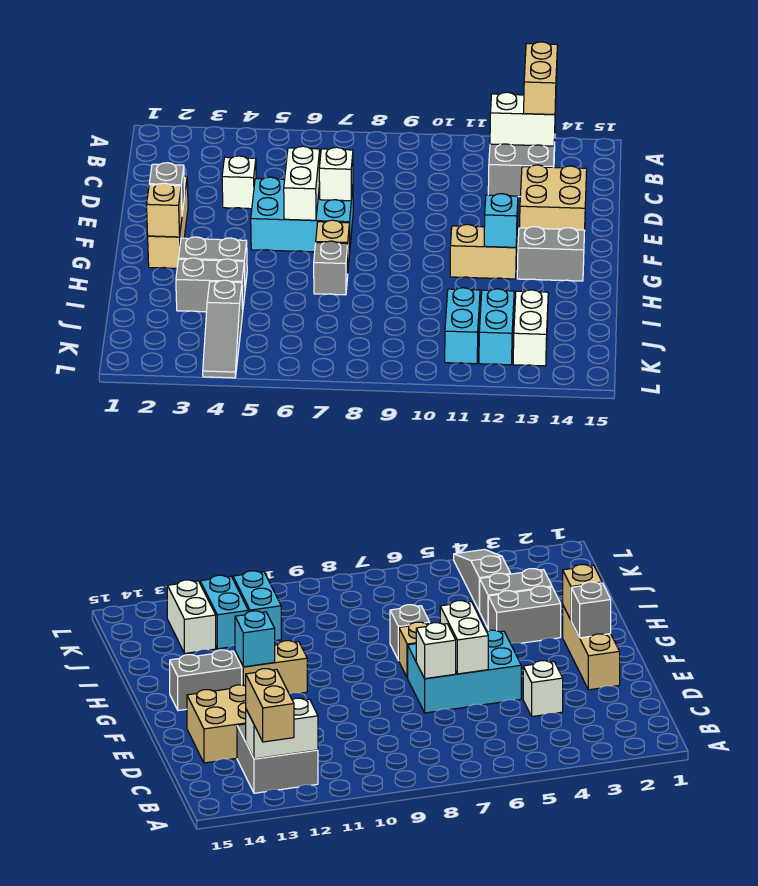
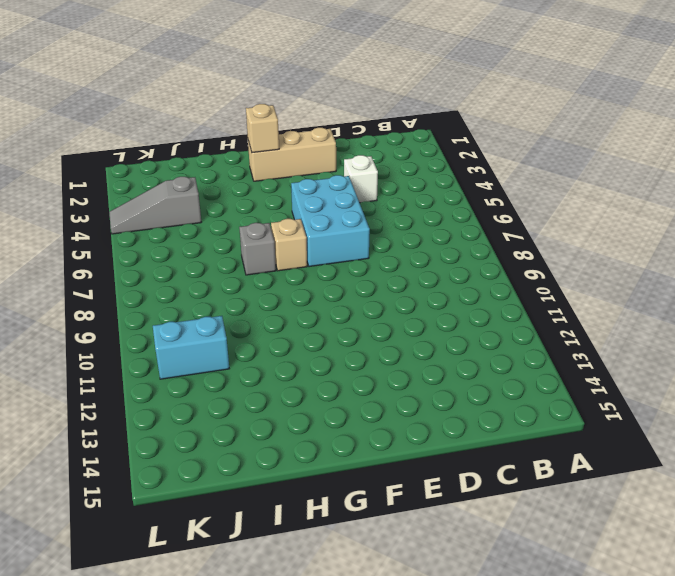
none -> grey brick B12:C13 level 1
none -> tan brick D13:E14 level 1
none -> tan brick G11:G12 level 1

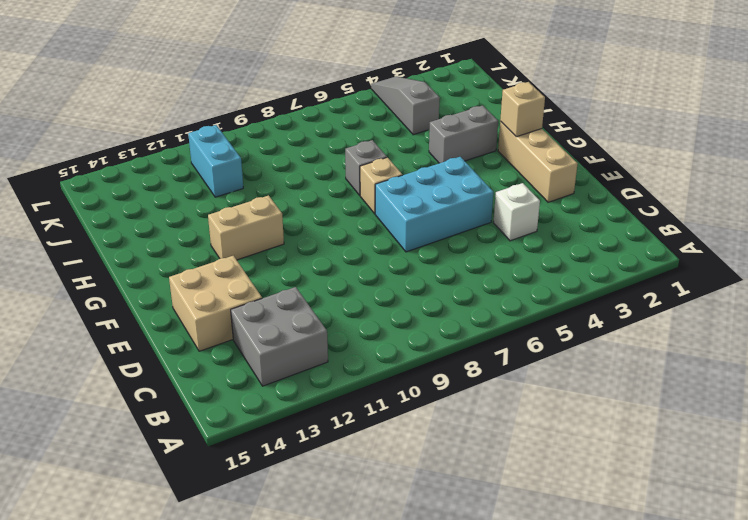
none -> grey brick G13:G14 level 1
none -> grey brick I3:I4 level 1
none -> cyan brick J12:K12 level 1

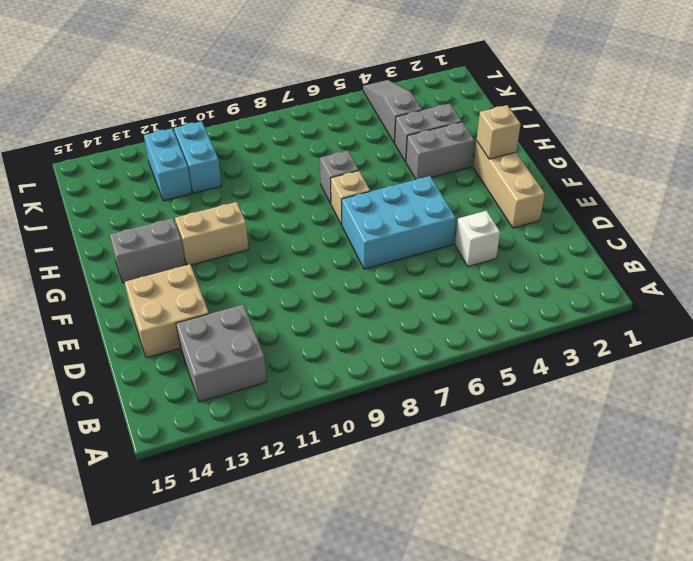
none -> white brick J13:K13 level 1
none -> white brick B12:B13 level 2
none -> white brick E6:F6 level 2

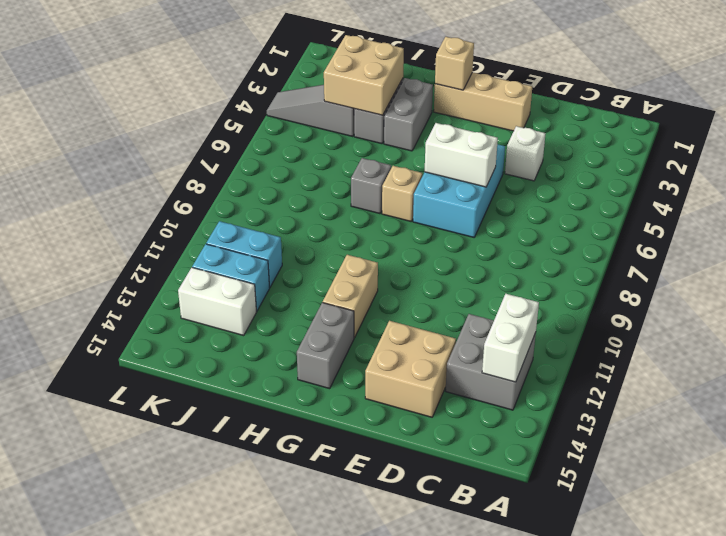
tan brick I3:J4 level 2 -> none
none -> white brick E7 level 2
none -> grey brick F2 level 2
none -> cyan brick G12 level 2

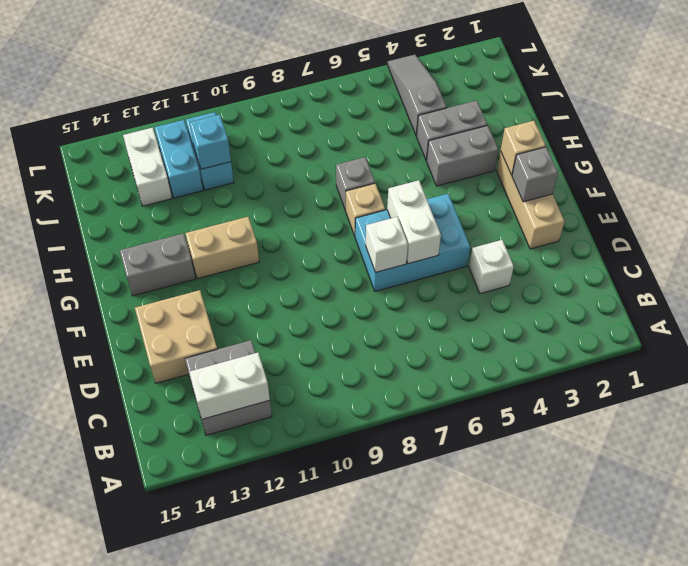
cyan brick J11 level 2 -> cyan brick G12 level 2
none -> tan brick A13:B13 level 3

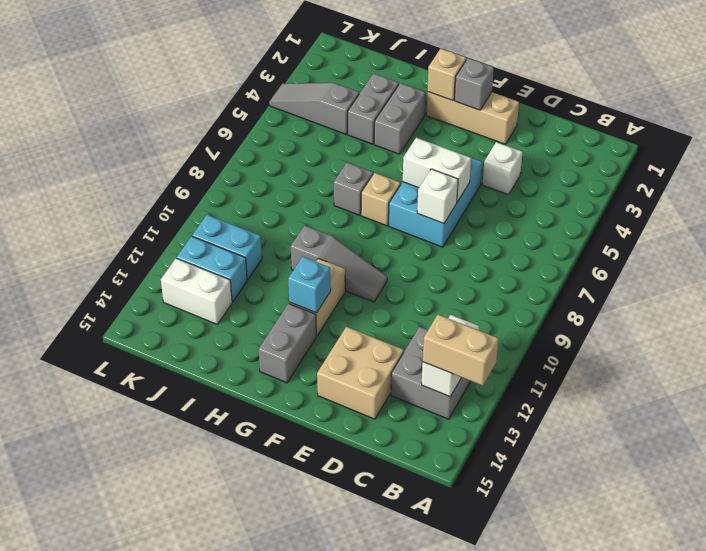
grey slope F10:H10 level 1 top H -> none

